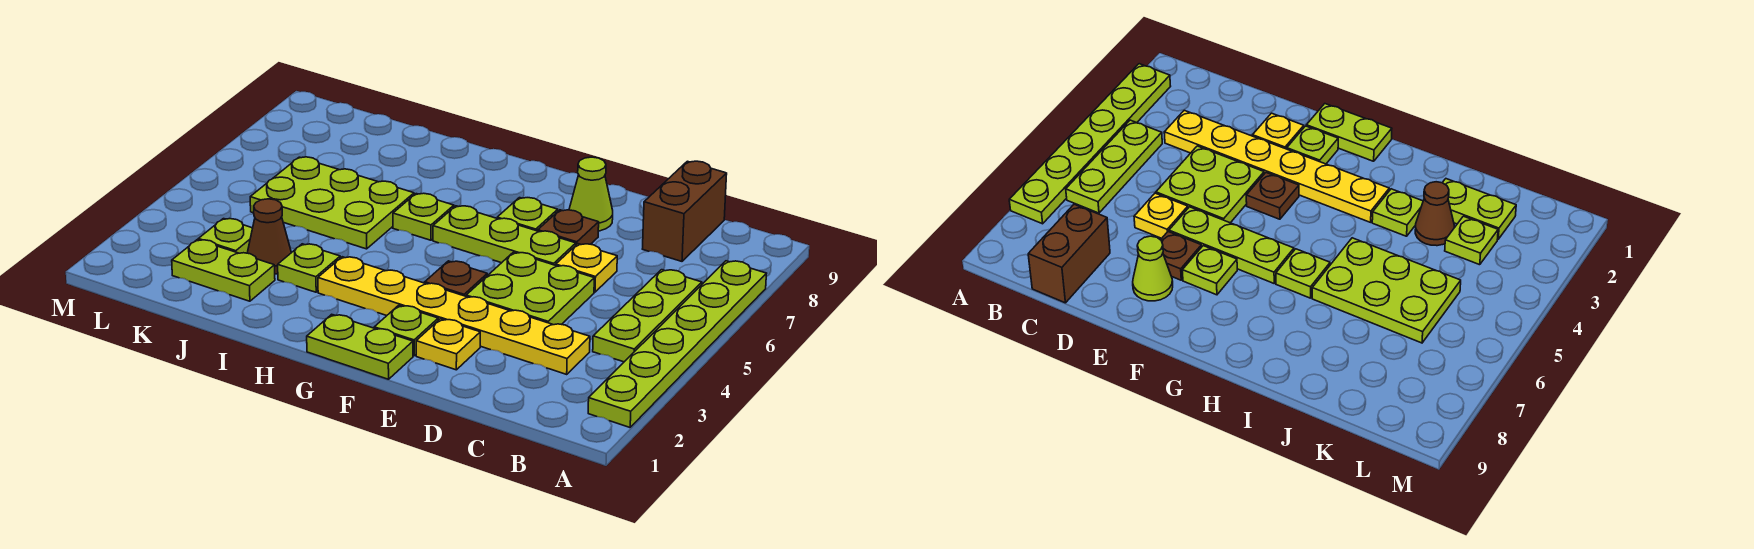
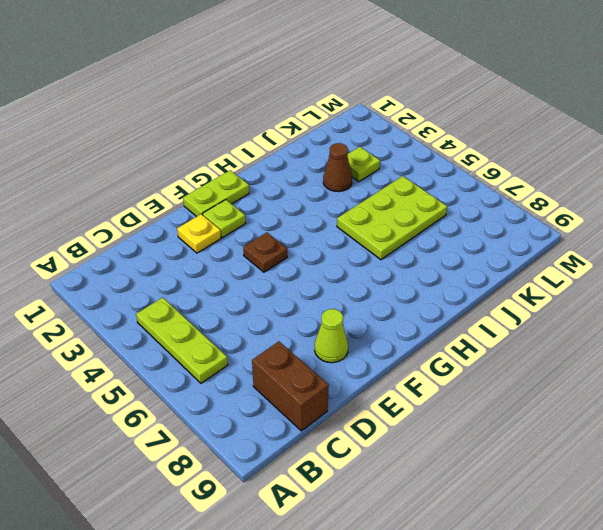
none -> lime plate A2:A7 level 1
none -> yellow plate C3:H3 level 1
none -> lime plate D4:E5 level 1

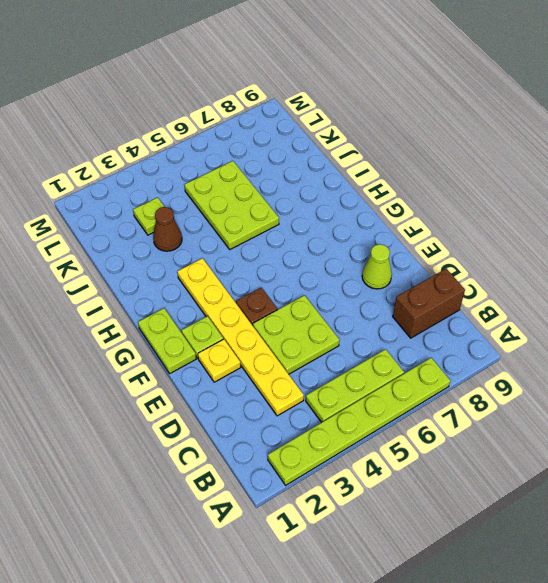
none -> yellow plate D6 level 1
none -> lime plate E6:G6 level 1
none -> brown plate E7 level 1

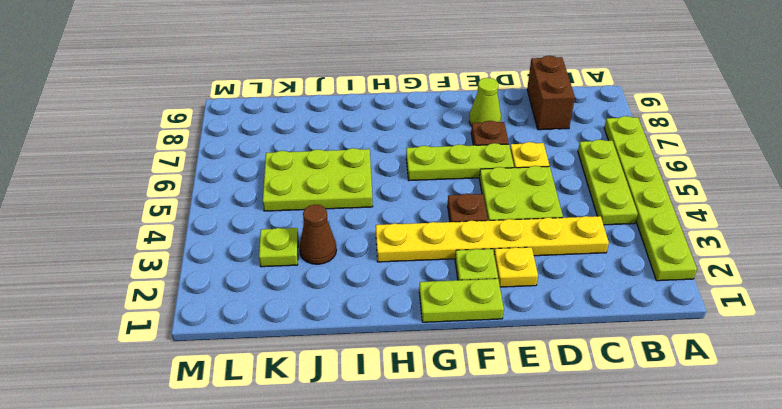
none -> lime plate F7 level 1
none -> lime plate H6 level 1
none -> lime plate I3 level 1

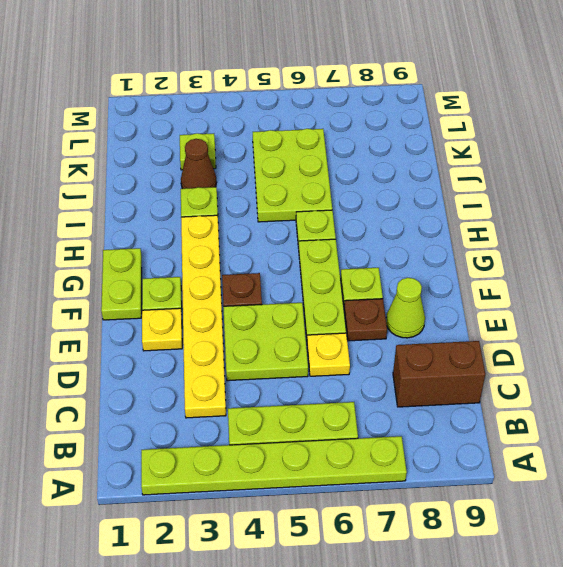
none -> lime plate J2:K2 level 1

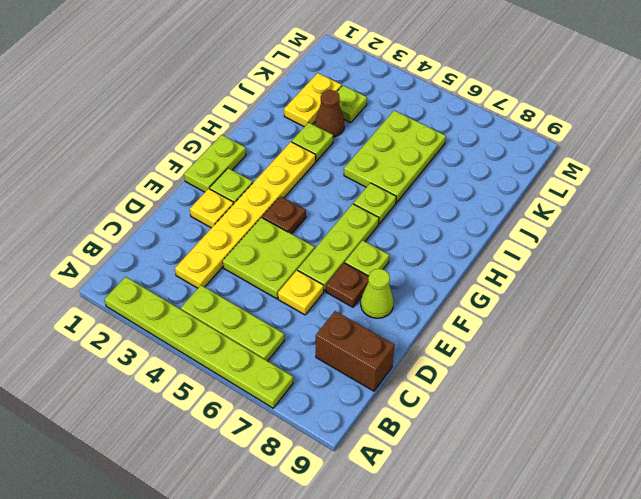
yellow plate J2:K2 level 1 -> lime plate J2:K2 level 1

